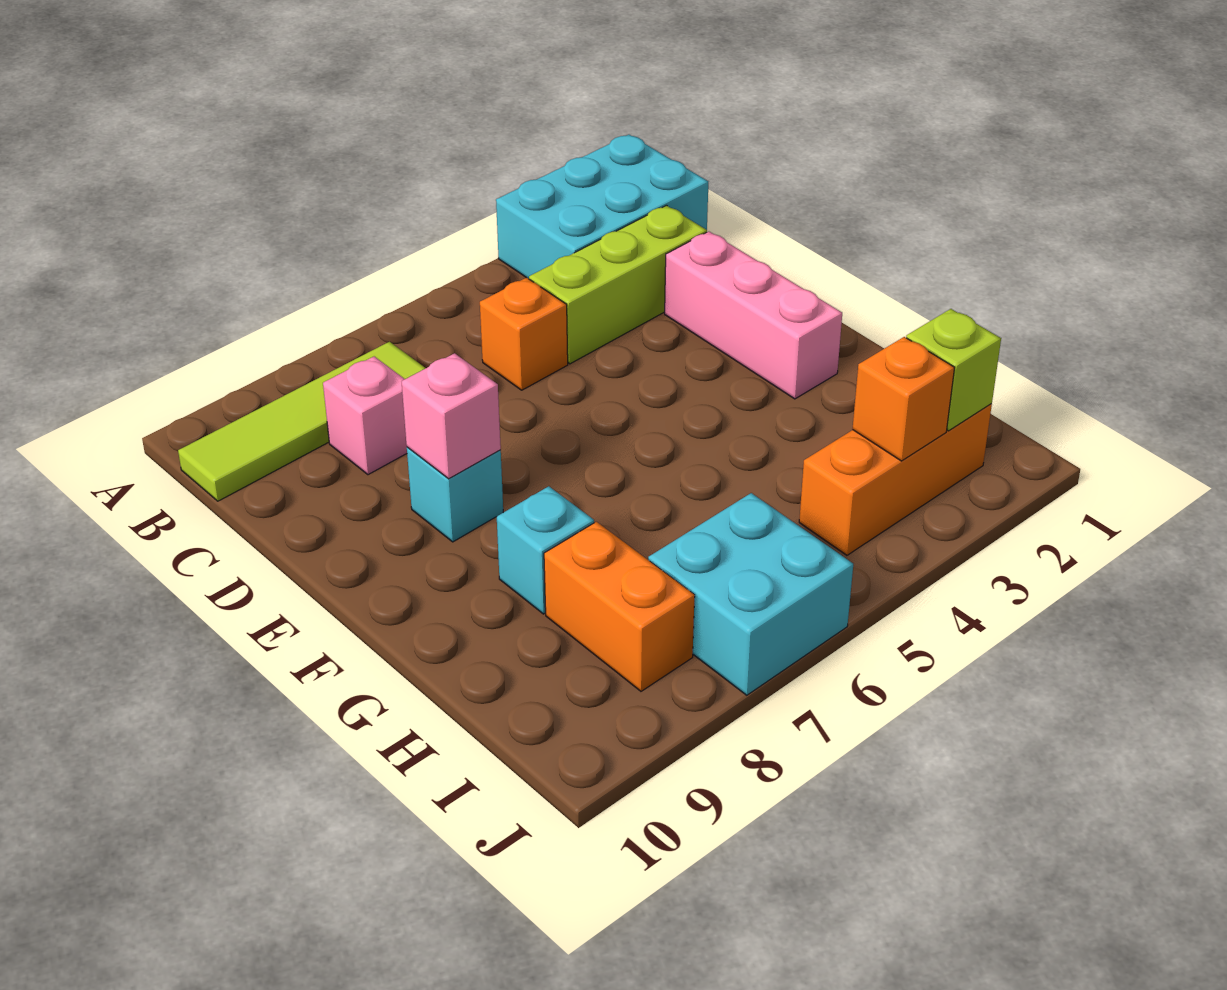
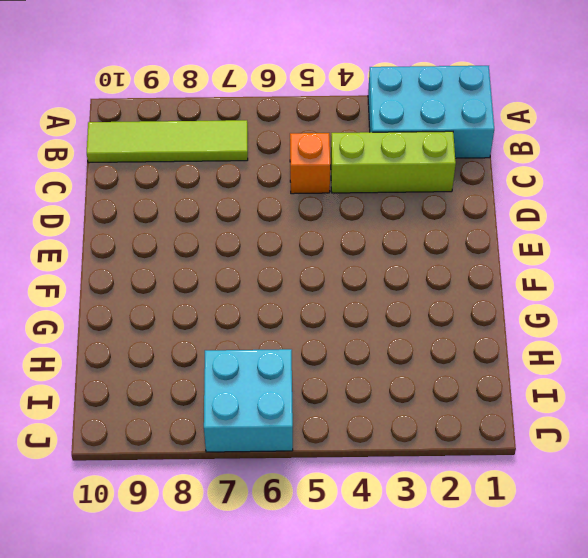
none -> pink brick C8 level 1
none -> pink brick D2:F2 level 1
none -> cyan brick E8 level 1

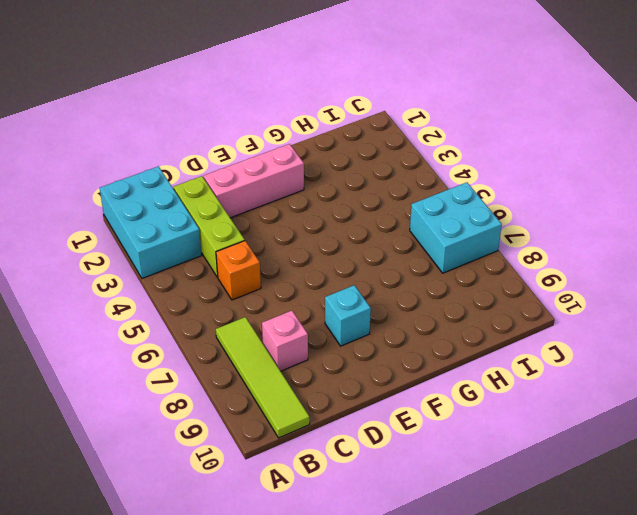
none -> cyan brick G8 level 1
none -> orange brick H8:I8 level 1
none -> orange brick I2:I4 level 1

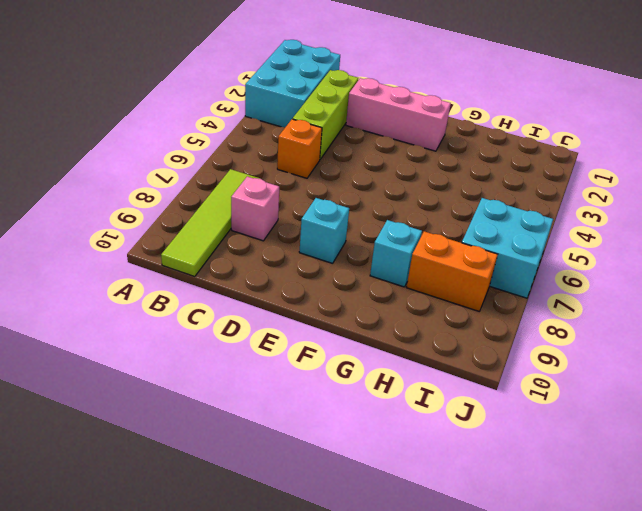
none -> orange brick I2:I4 level 1
none -> pink brick E8 level 2
none -> lime brick I2 level 2

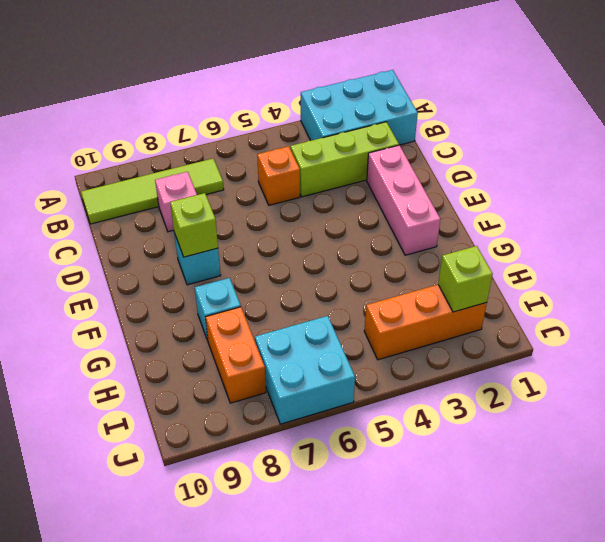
lime brick E8 level 2 -> pink brick E8 level 2
none -> orange brick I3 level 2

